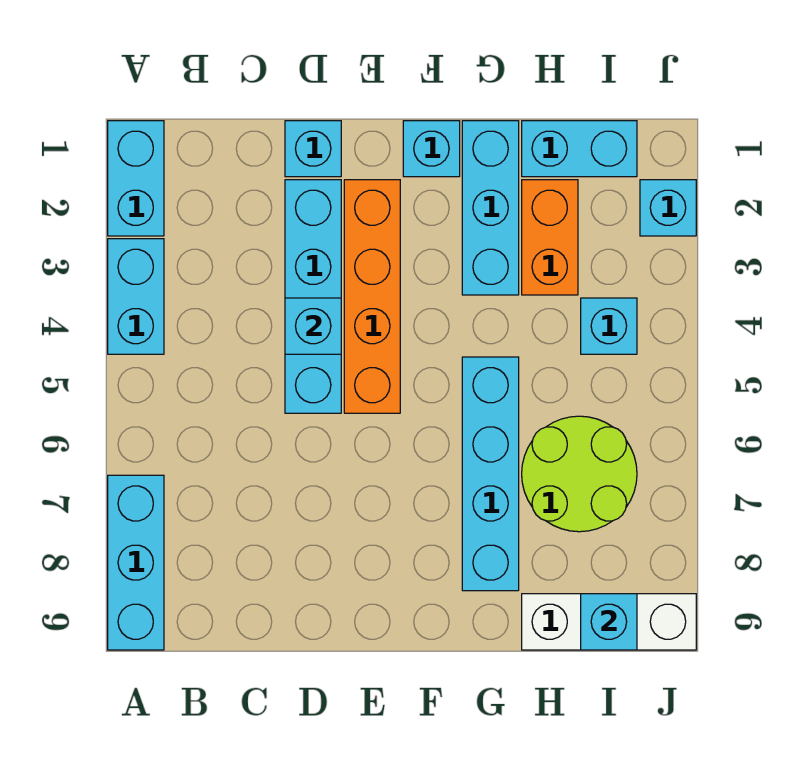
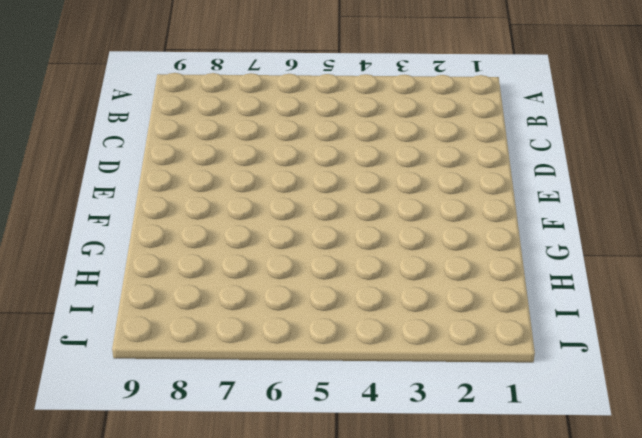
none -> cyan brick A1:A2 level 1
none -> cyan brick A3:A4 level 1
none -> cyan brick A7:A9 level 1

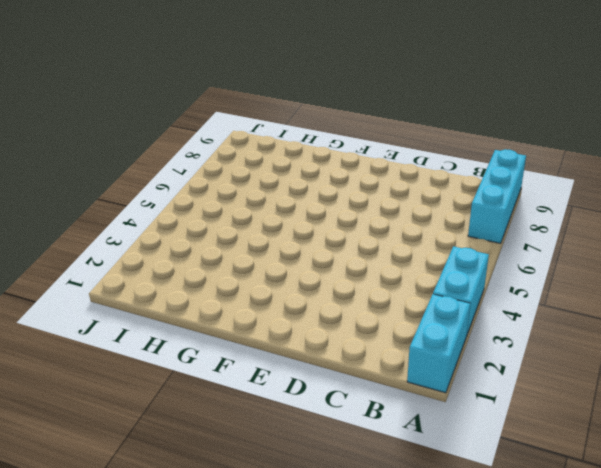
none -> cyan brick D1 level 1
none -> cyan brick D2:D5 level 1
none -> orange brick E2:E5 level 1

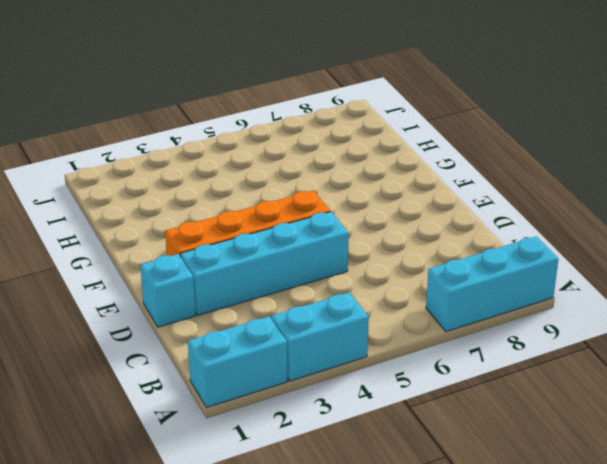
none -> cyan brick F1 level 1
none -> cyan brick G1:G3 level 1
none -> cyan brick G5:G8 level 1

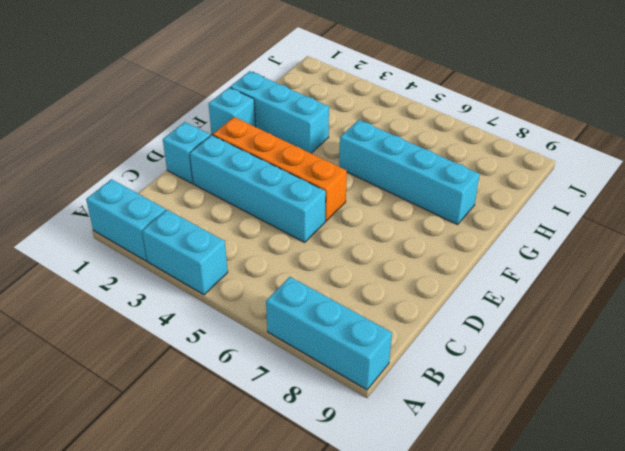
none -> cyan brick H1:I1 level 1
none -> orange brick H2:H3 level 1
none -> lime round brick H6:I7 level 1

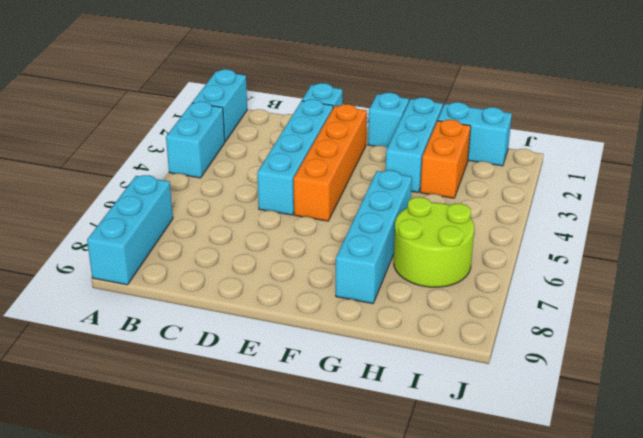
none -> white brick H9:J9 level 1
none -> cyan brick I4 level 1
none -> cyan brick J2 level 1

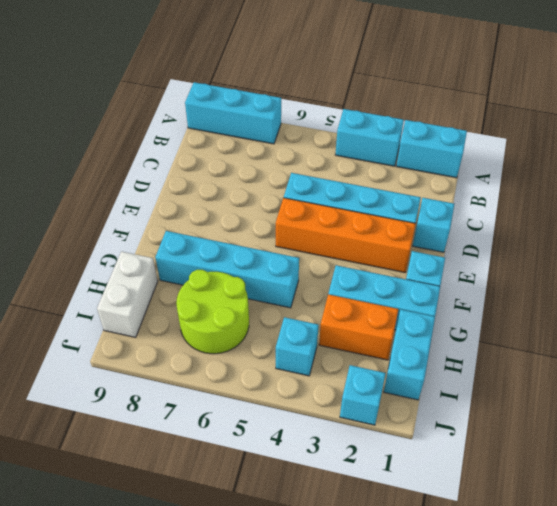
white brick H9:I9 level 1 -> white brick H9:J9 level 1
none -> cyan brick D4 level 2
none -> cyan brick I9 level 2

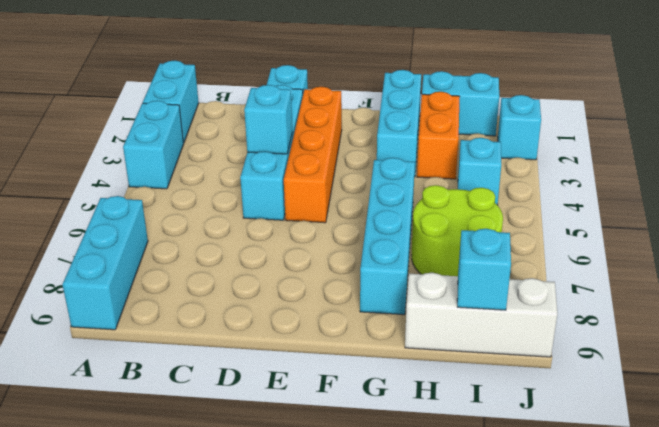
none -> cyan brick F1 level 1

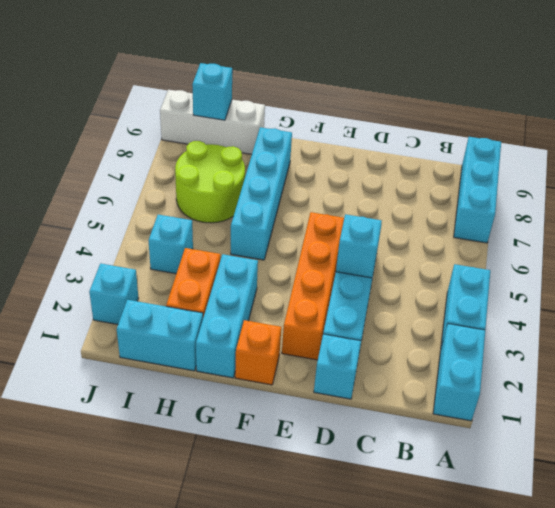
orange brick F1 level 1 -> cyan brick F1 level 1

